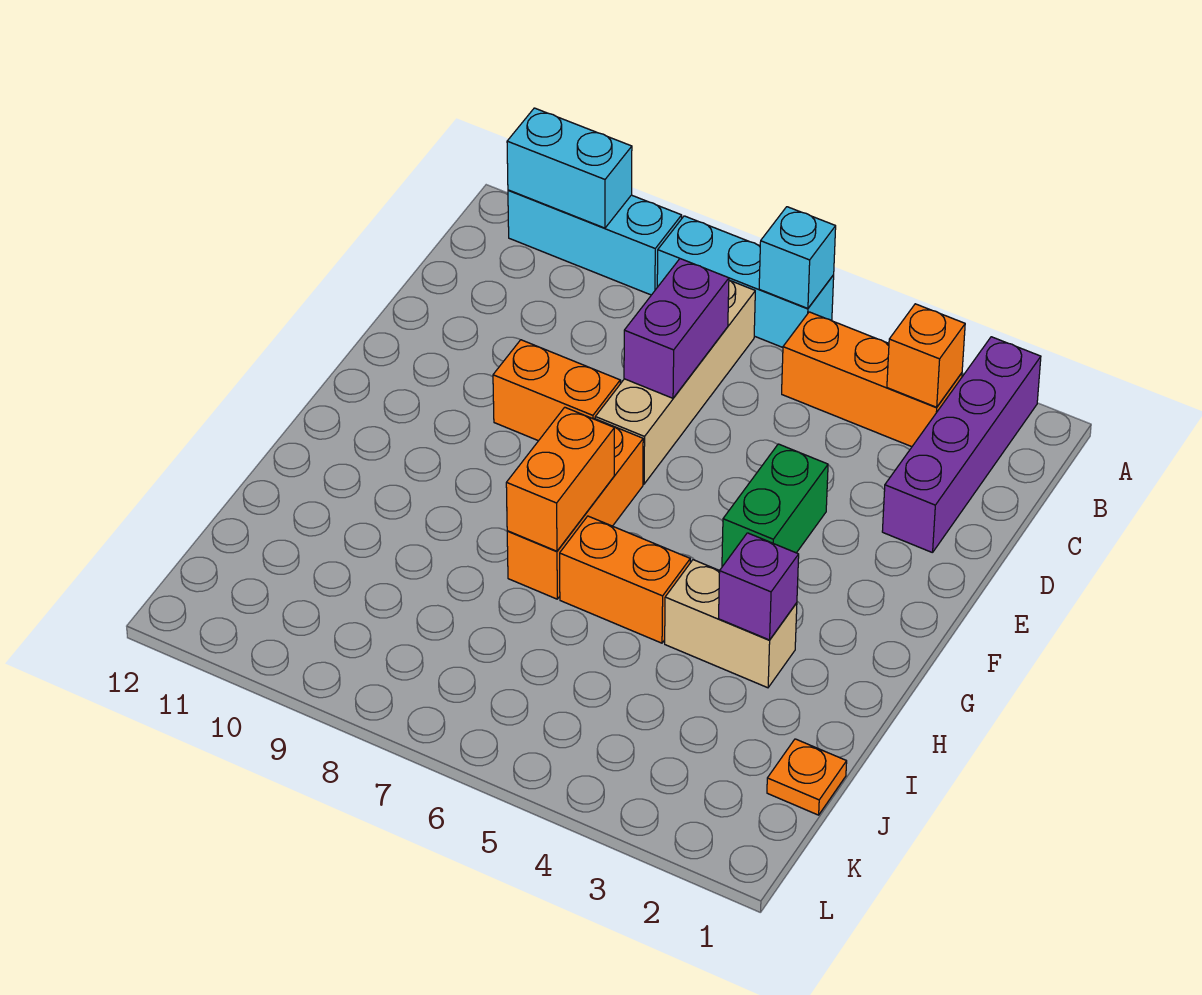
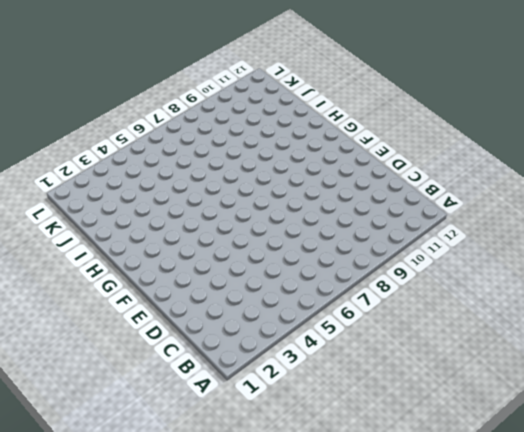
none -> purple brick A2:D2 level 1
none -> cyan brick A6:A8 level 1
none -> cyan brick A9:A11 level 1

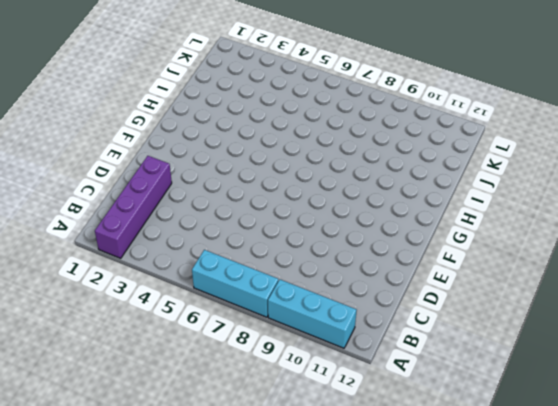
none -> orange brick B3:B5 level 1
none -> tan brick B7:E7 level 1
none -> green brick E4:F4 level 1

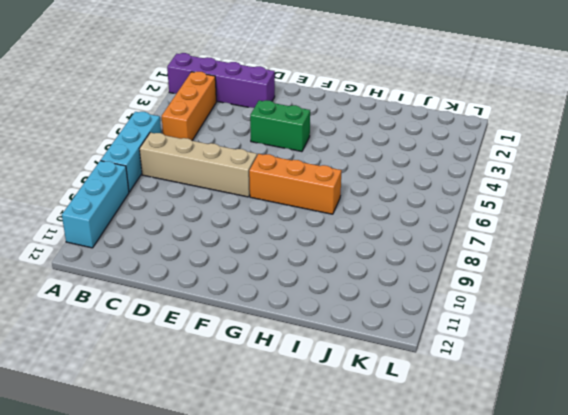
none -> orange brick E8:E9 level 1
none -> tan brick H3:H4 level 1
none -> orange brick H5:H6 level 1

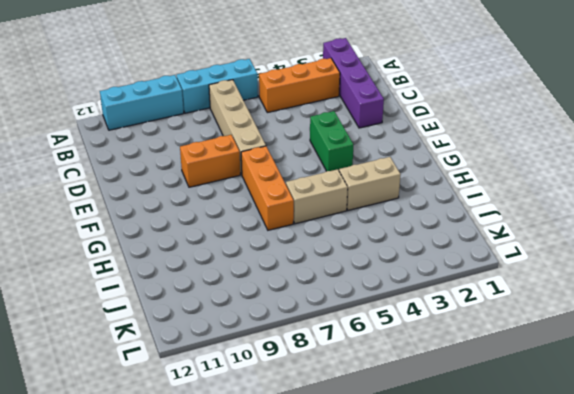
tan brick H5:H6 level 1 -> orange brick H5:H6 level 1
none -> orange plate J1 level 1
none -> cyan brick A6 level 2
none -> cyan brick A10:A11 level 2

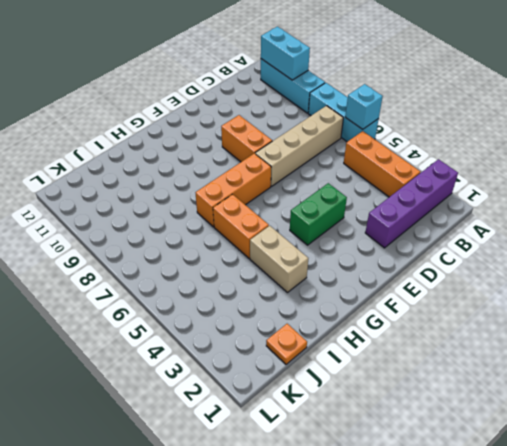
none -> orange brick B3 level 2
none -> purple brick C7:D7 level 2
none -> orange brick G7:H7 level 2

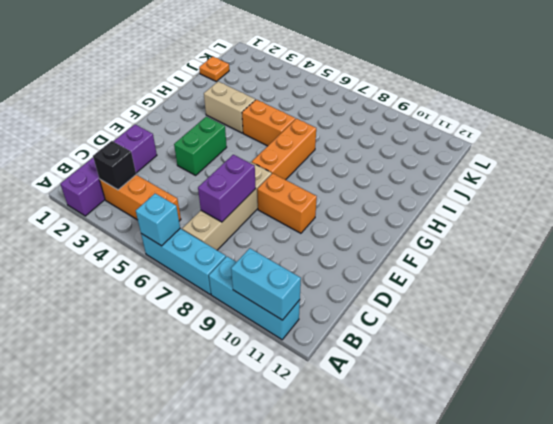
black brick B3 level 2 -> orange brick B3 level 2
none -> orange brick G7:H7 level 2
none -> purple brick H3 level 2

